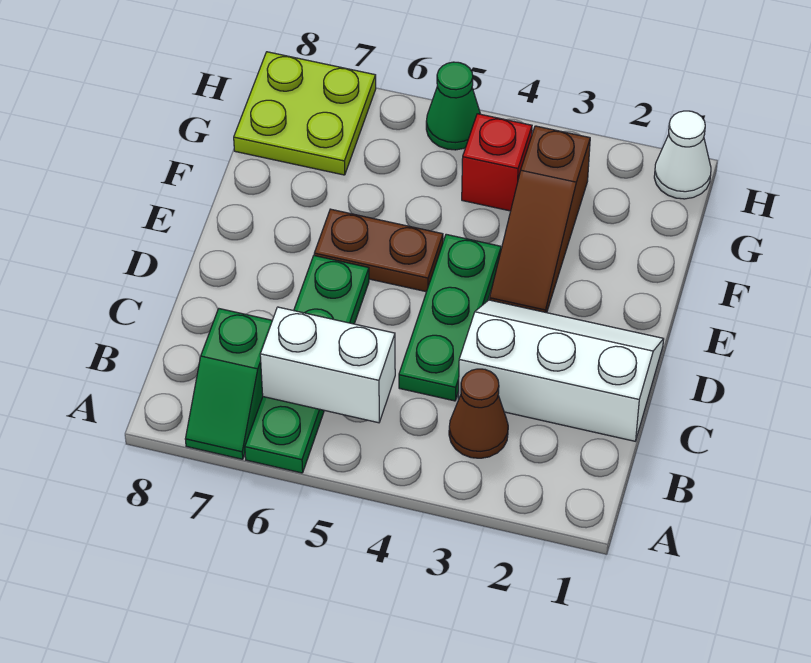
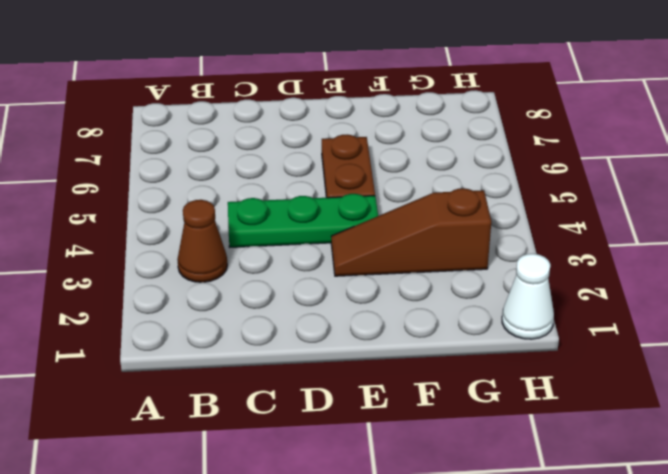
none -> green plate A6:D6 level 1
none -> green slope A7:B7 level 1 top B
none -> white slope C1:D3 level 1 top C

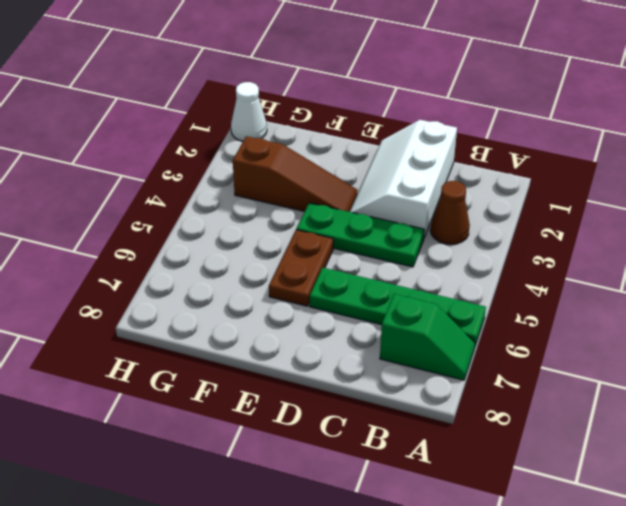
none -> red brick G4 level 1
none -> lime plate G7:H8 level 1
none -> green cone H5 level 1

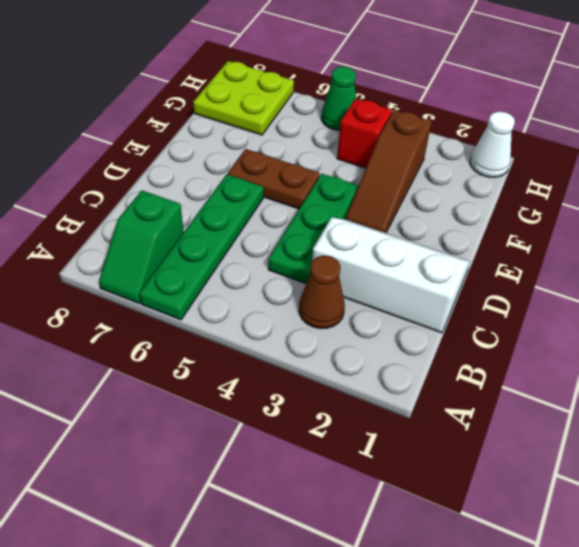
none -> white brick B5:B6 level 2

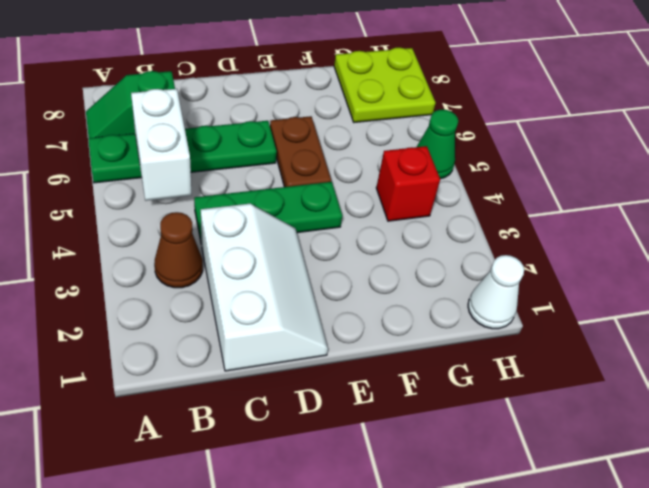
none -> brown slope E3:G3 level 1 top G

